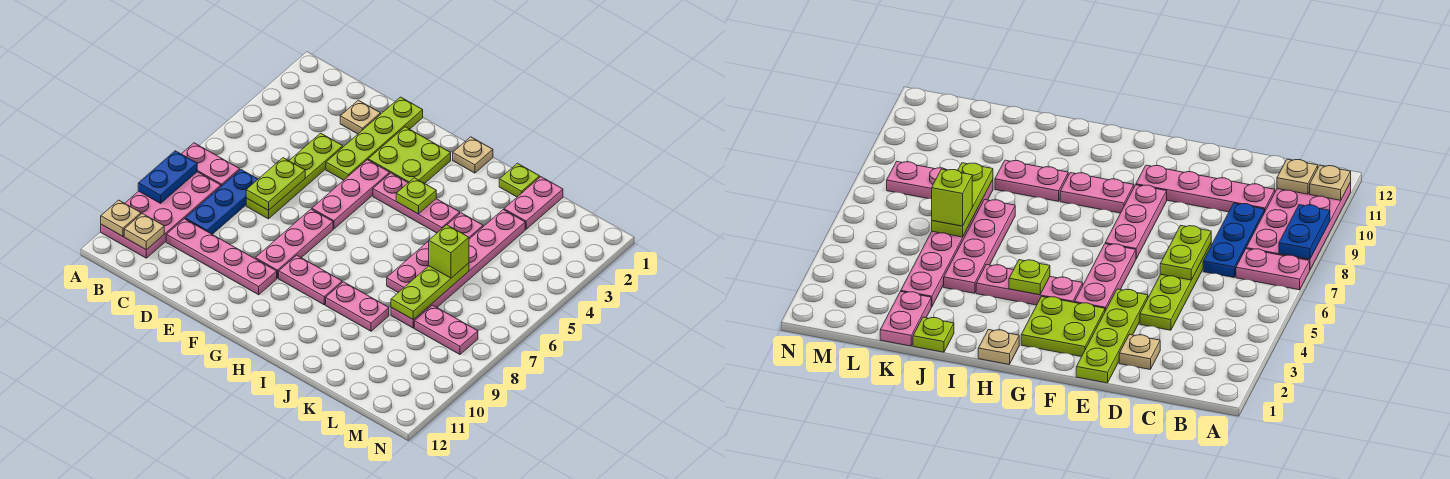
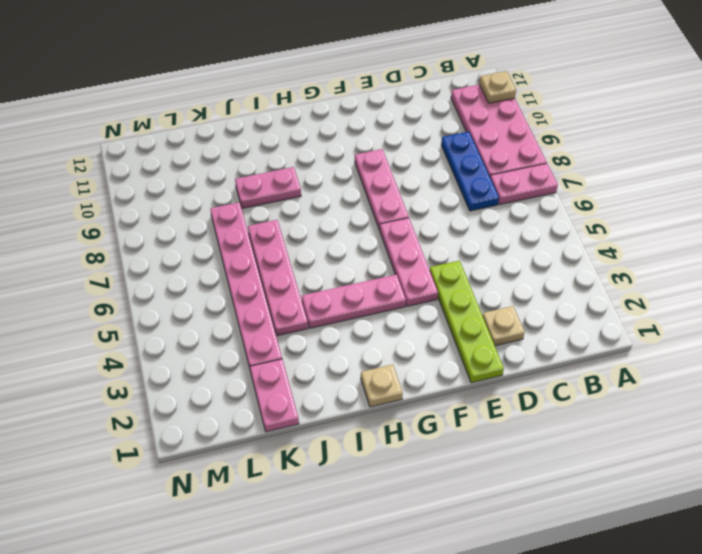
none -> pink plate C10:F10 level 1
none -> lime plate D4:D7 level 1
none -> lime plate F2:G3 level 1

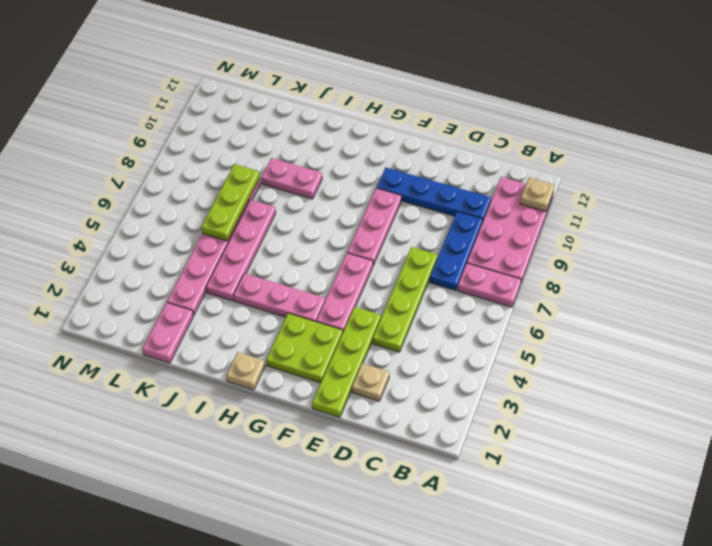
blue plate C10:F10 level 1 -> pink plate C10:F10 level 1
none -> pink plate G9:H9 level 1
none -> lime plate J1 level 1
none -> pink plate L8:M8 level 1

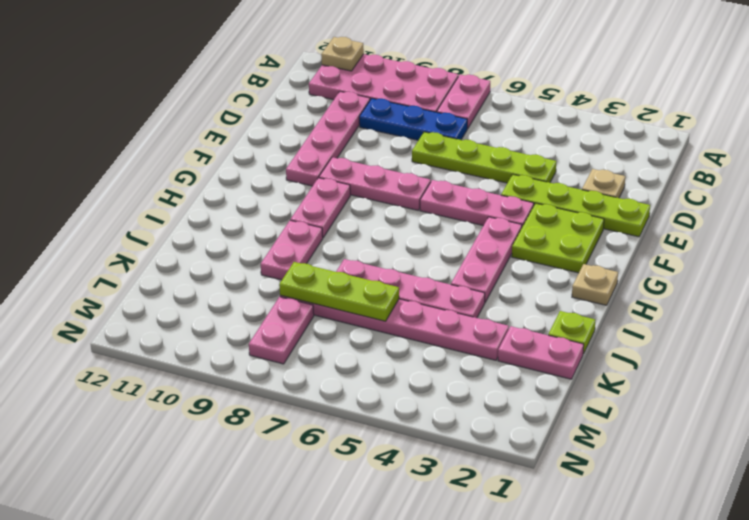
none -> blue plate A8:A9 level 2
none -> tan plate B11 level 2
none -> lime plate D6:D7 level 2

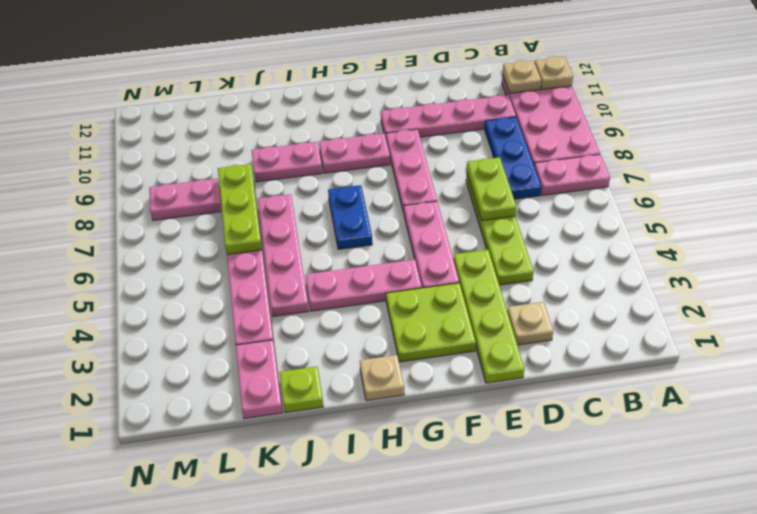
blue plate H6:H7 level 1 -> blue plate A8:A9 level 2
none -> lime plate H4 level 2
none -> lime brick K6 level 3

